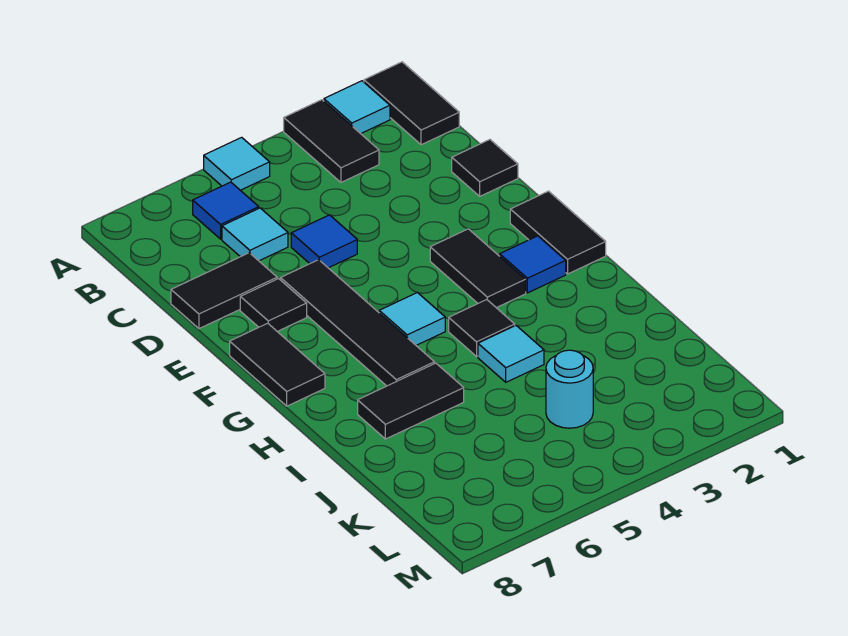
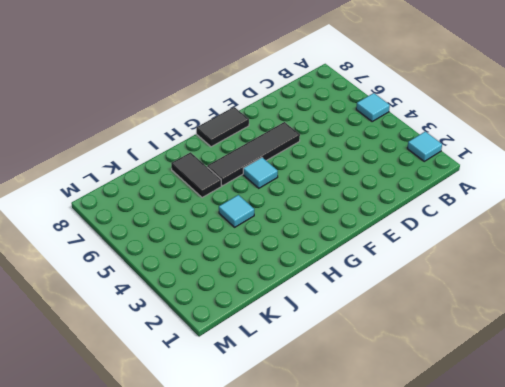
none -> black tile A1:B1 level 1
none -> black tile A3:B3 level 1
none -> blue tile B6 level 1

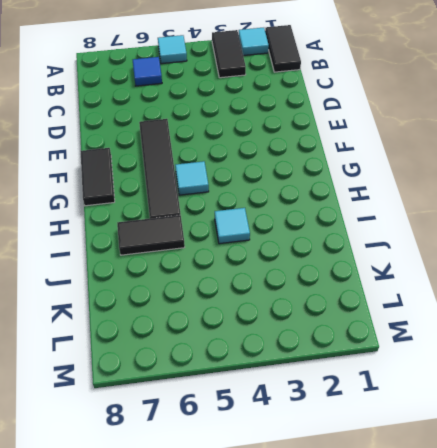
none -> cyan tile C6 level 1
none -> black tile D1 level 1
none -> blue tile D5 level 1

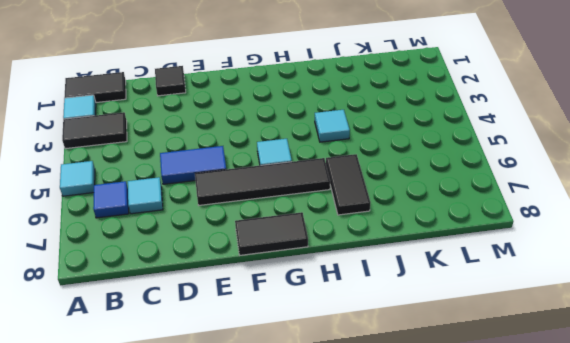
blue tile D5:E5 level 1 -> blue tile D5 level 1
none -> black tile D7:D8 level 1
none -> black tile E7 level 1
none -> black tile F1:G1 level 1

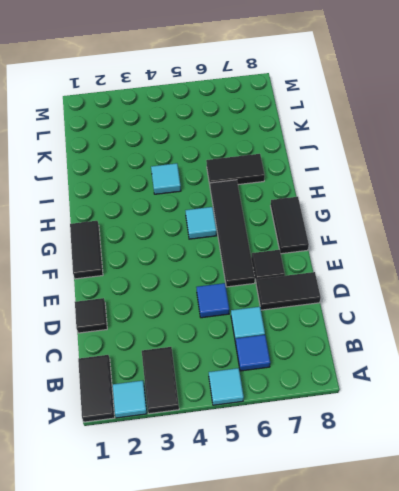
none -> black tile F3:G3 level 1
none -> blue tile G2 level 1
none -> black tile H4 level 1

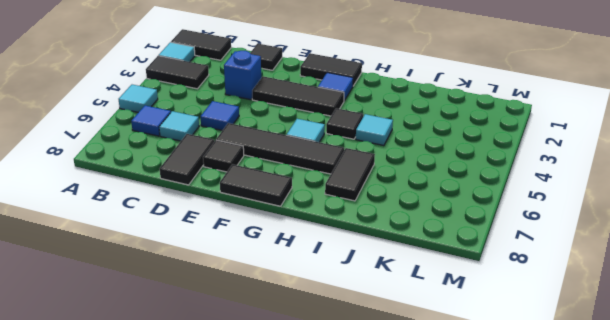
blue brick D3 level 1 -> none
black tile E3:G3 level 1 -> black tile F3:G3 level 1
none -> cyan round brick K4 level 1

